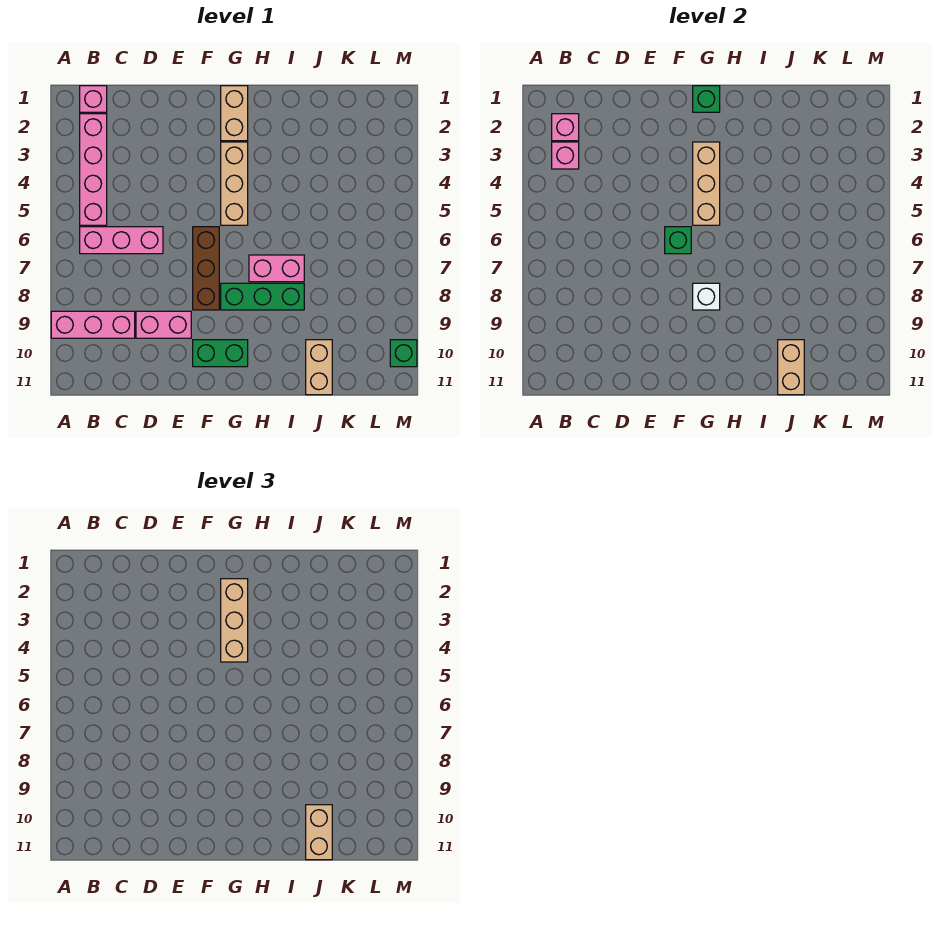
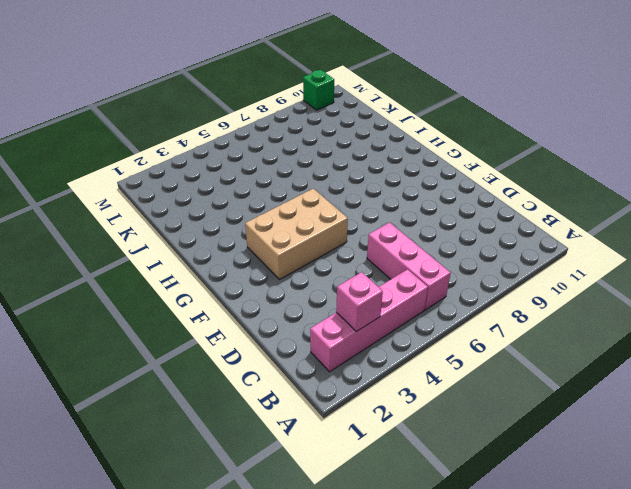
tan brick F3:G5 level 1 -> tan brick G3:G5 level 1
none -> pink brick A9:C9 level 1
none -> pink brick B1 level 1
none -> pink brick D9:E9 level 1

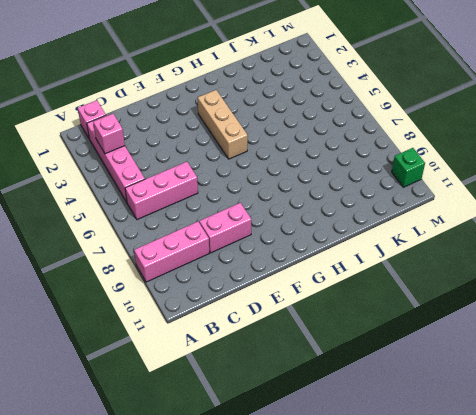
none -> brown brick F6:F8 level 1
none -> green brick F10:G10 level 1
none -> tan brick G1:G2 level 1

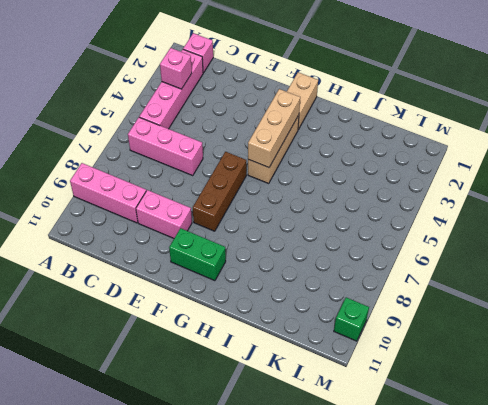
none -> green brick G8:I8 level 1
none -> pink brick H7:I7 level 1
none -> tan brick J10:J11 level 1

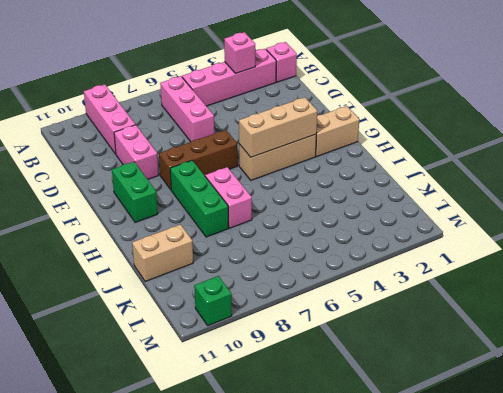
none -> pink brick B2 level 2
none -> green brick F6 level 2
none -> green brick G1 level 2

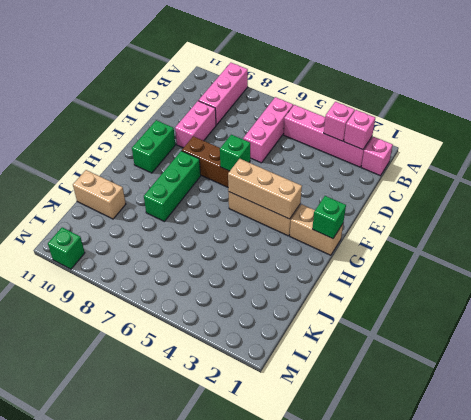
none -> pink brick H7:I7 level 1
none -> white brick G8 level 2
none -> tan brick J10:J11 level 2

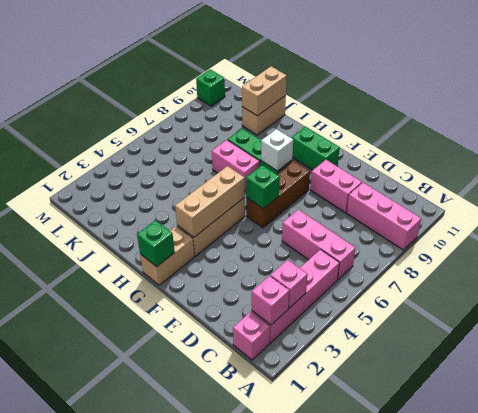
none -> tan brick G2:G4 level 3
none -> tan brick J10:J11 level 3

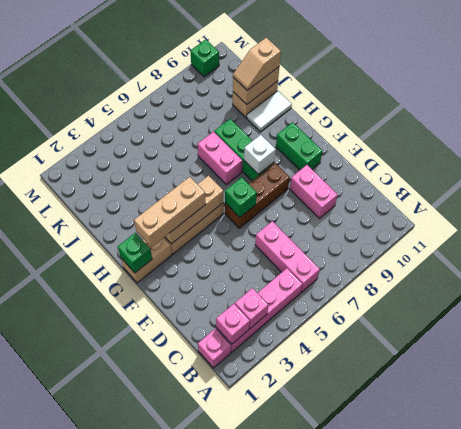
white tile I10:I11 level 1 -> none
tan slope J10:J11 level 3 top 11 -> tan brick J10:J11 level 3
none -> pink brick A9:C9 level 1

